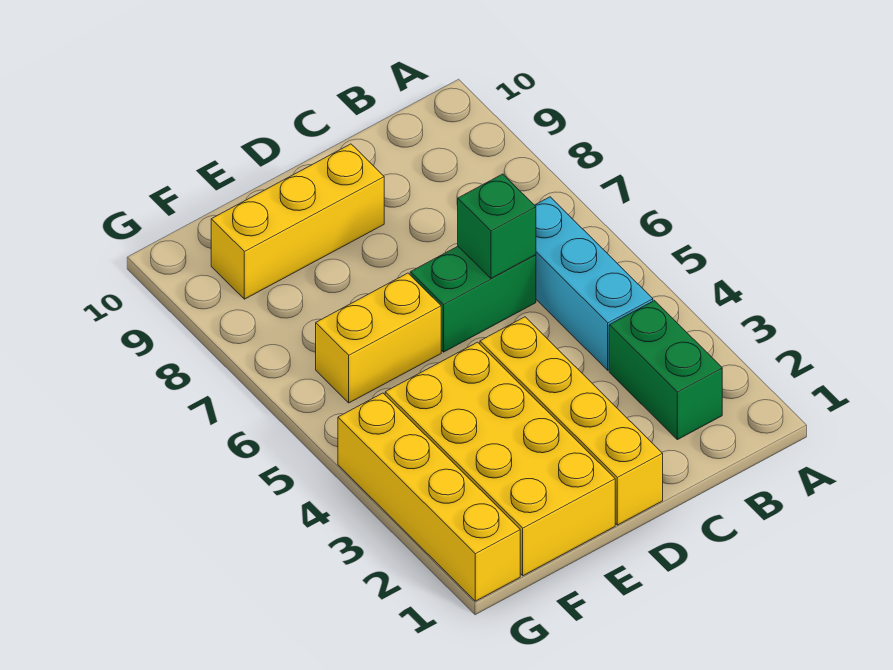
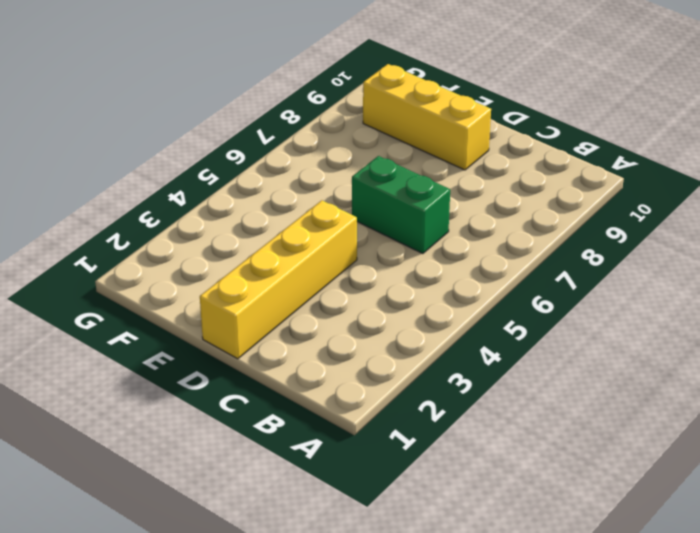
none -> green brick B2:B3 level 1
none -> cyan brick B4:B6 level 1

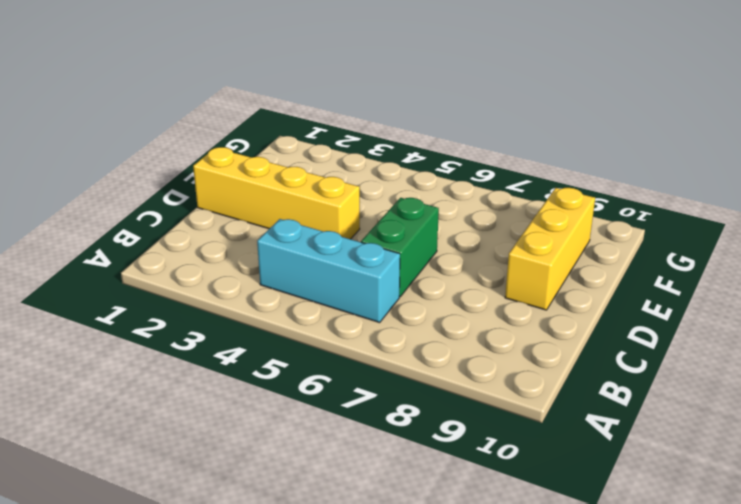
none -> green brick B2:B3 level 1
none -> yellow brick E1:F4 level 1

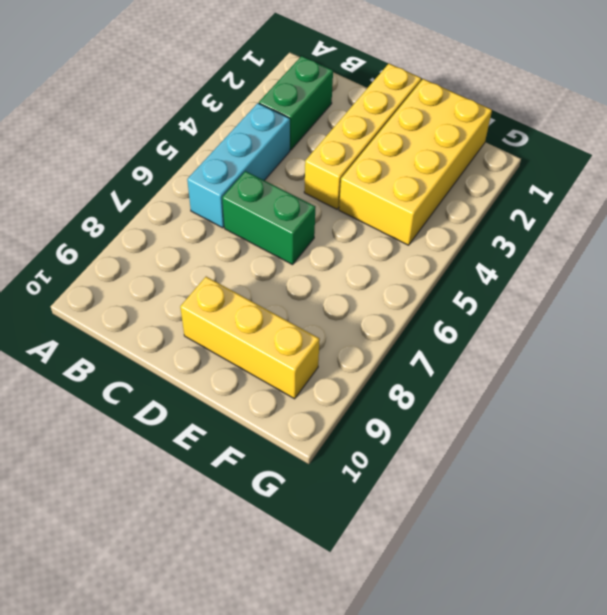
none -> yellow brick E6:F6 level 1
none -> yellow brick G1:G4 level 1

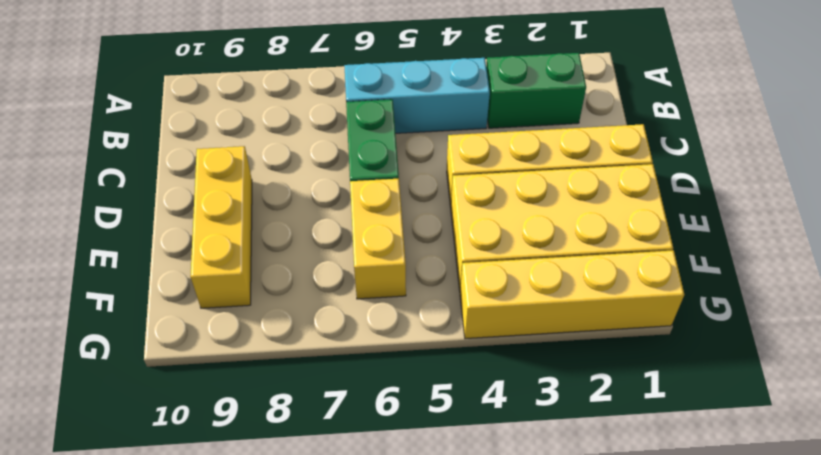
none -> green brick C6 level 2

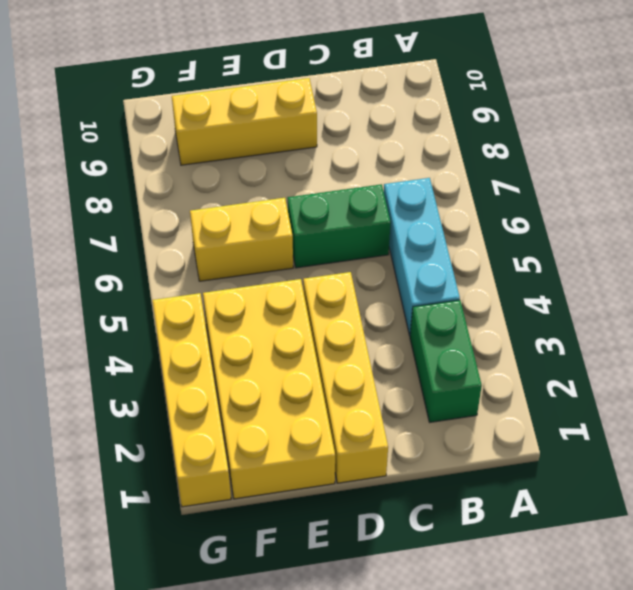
none -> green brick C6 level 2

